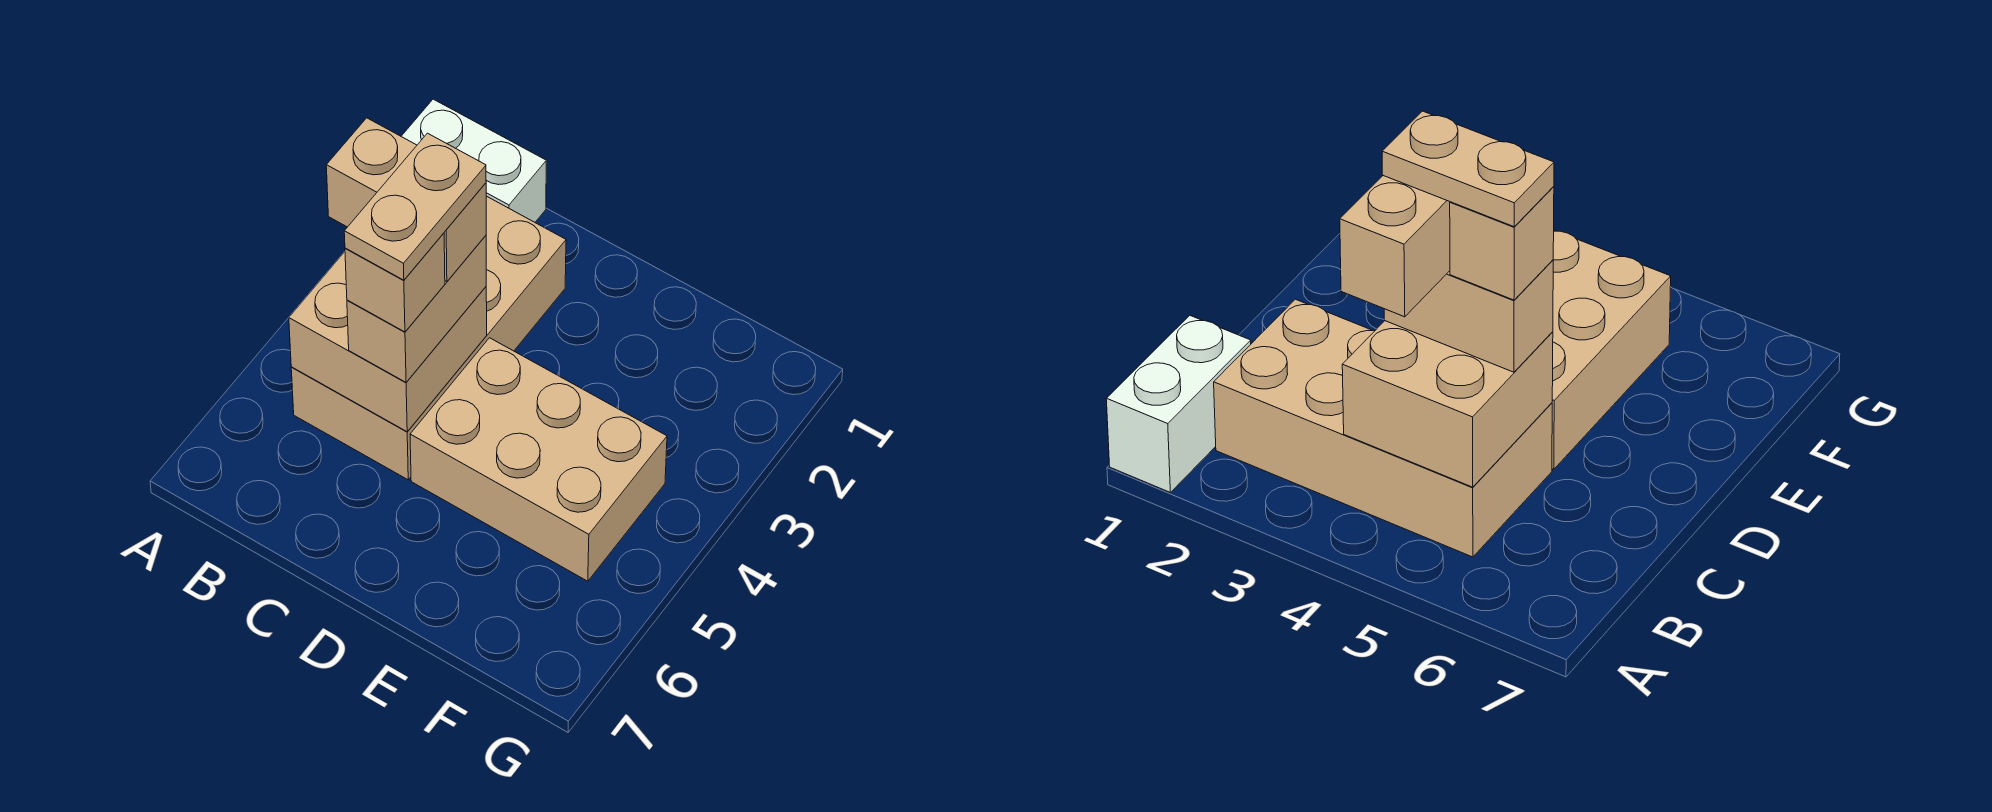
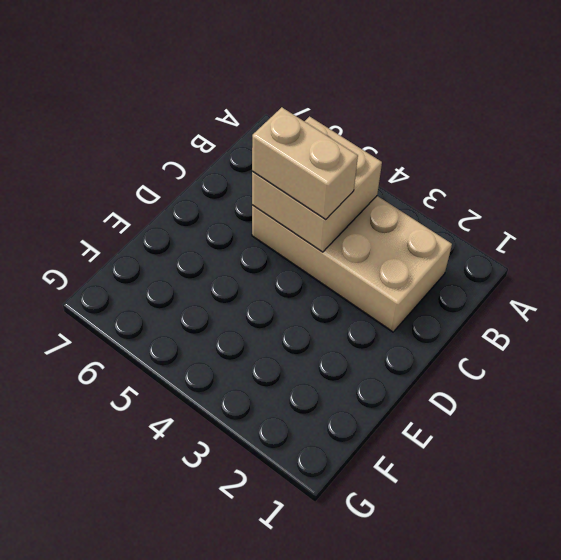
none -> white brick A1:B1 level 1
none -> tan brick D4:F5 level 1

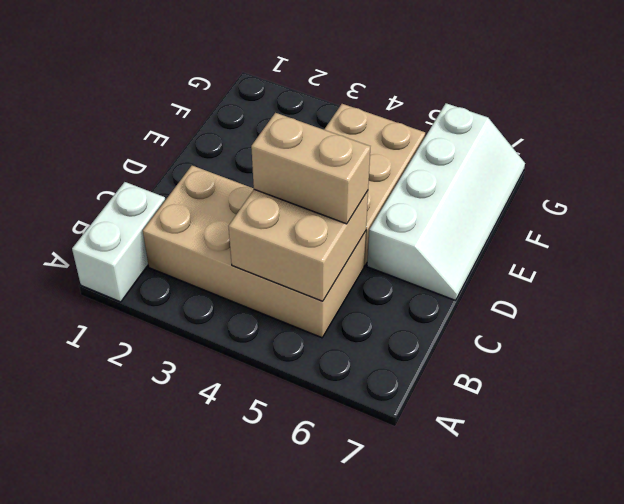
white slope D6:G7 level 1 top 6 -> none
none -> tan brick B4:C4 level 4
none -> tan brick C5 level 4

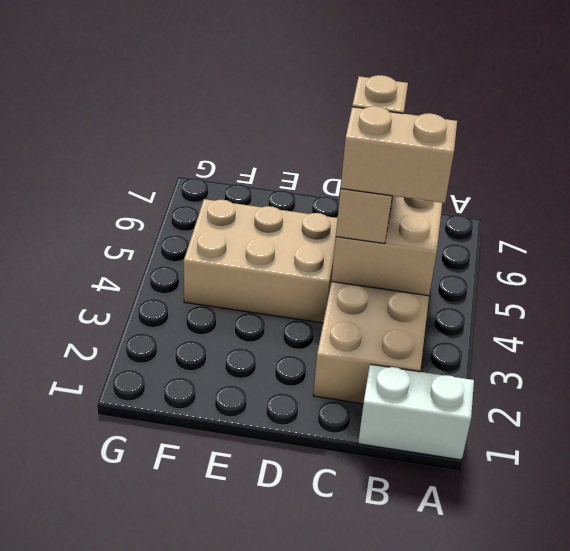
none -> tan plate C4:C5 level 5

